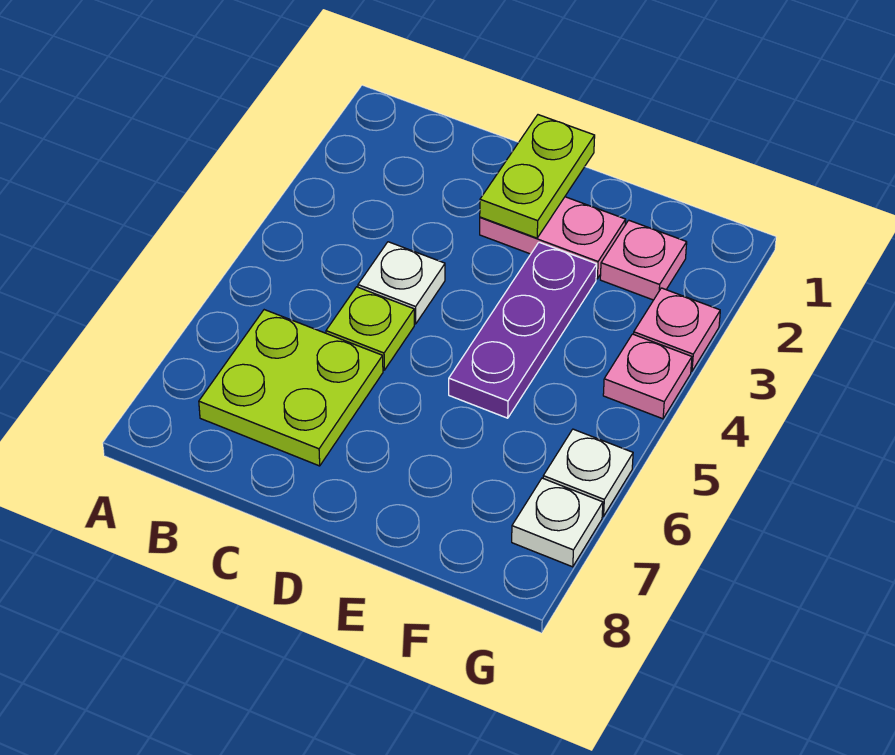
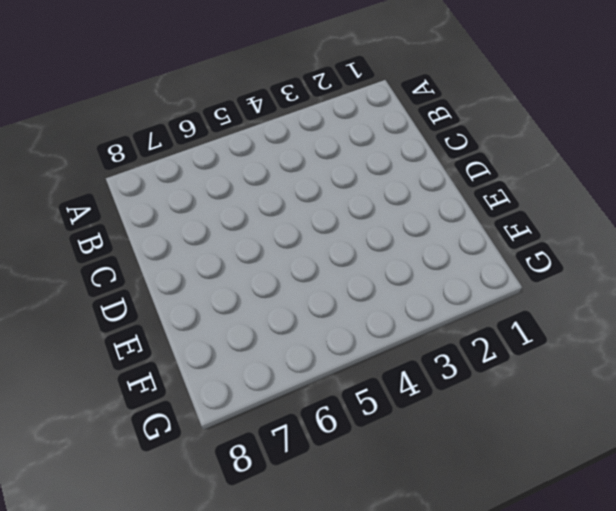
none -> lime plate B6:C7 level 1
none -> white plate C4 level 1

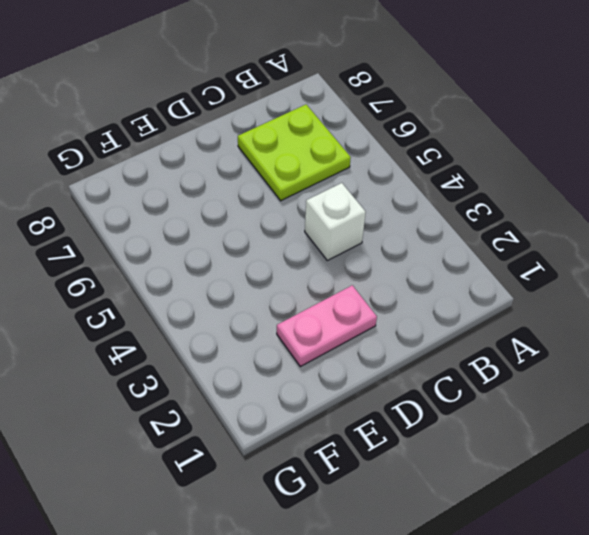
white brick C4 level 1 -> white plate C4 level 1
none -> lime plate C5 level 1
none -> purple plate E3:E5 level 1

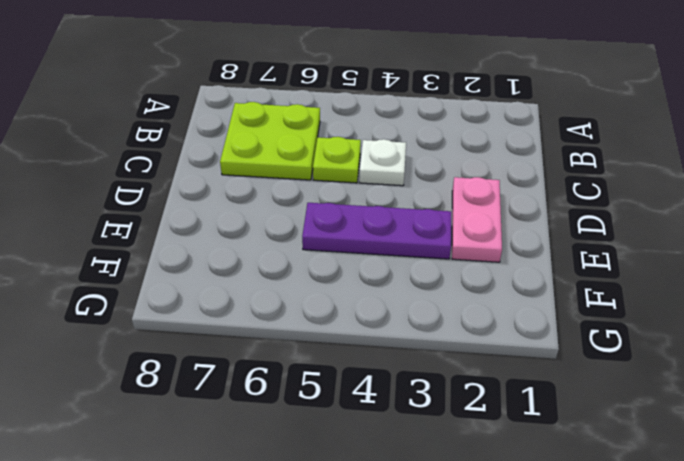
none -> pink plate F2 level 1
none -> pink plate G3 level 1

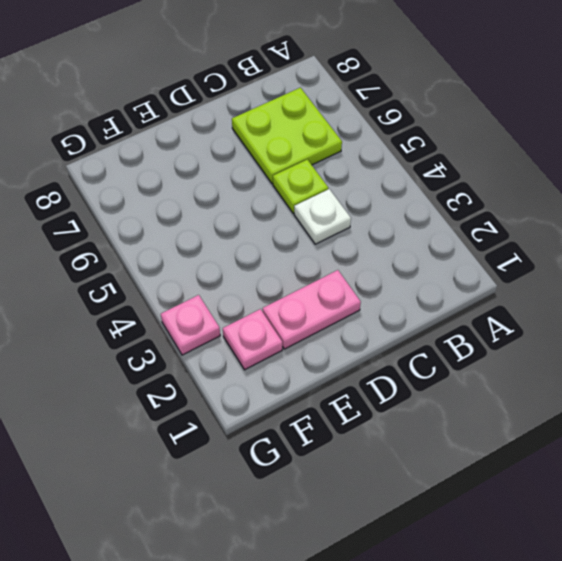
none -> purple plate E3:E5 level 1
none -> pink plate G4 level 1

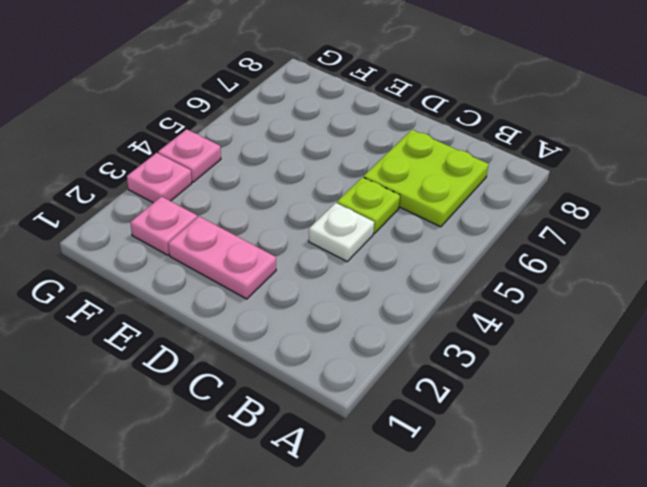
none -> purple plate E3:E5 level 1
none -> white plate G6 level 1

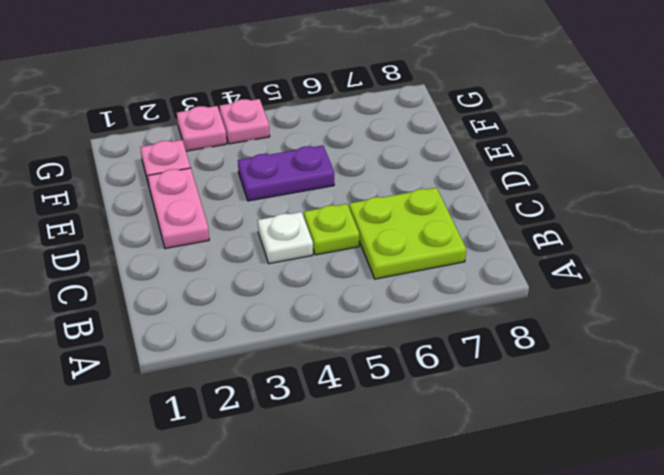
purple plate E4:E5 level 1 -> purple plate E3:E5 level 1
none -> white plate G6 level 1
none -> white plate G7 level 1

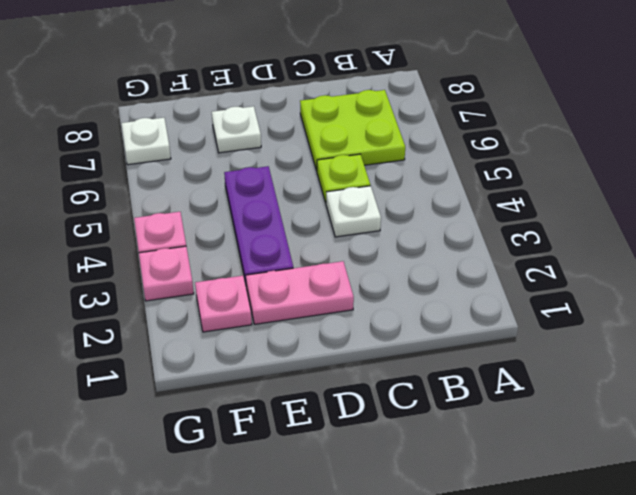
white plate E7 level 1 -> white plate G6 level 1
none -> lime plate D1:D2 level 2

